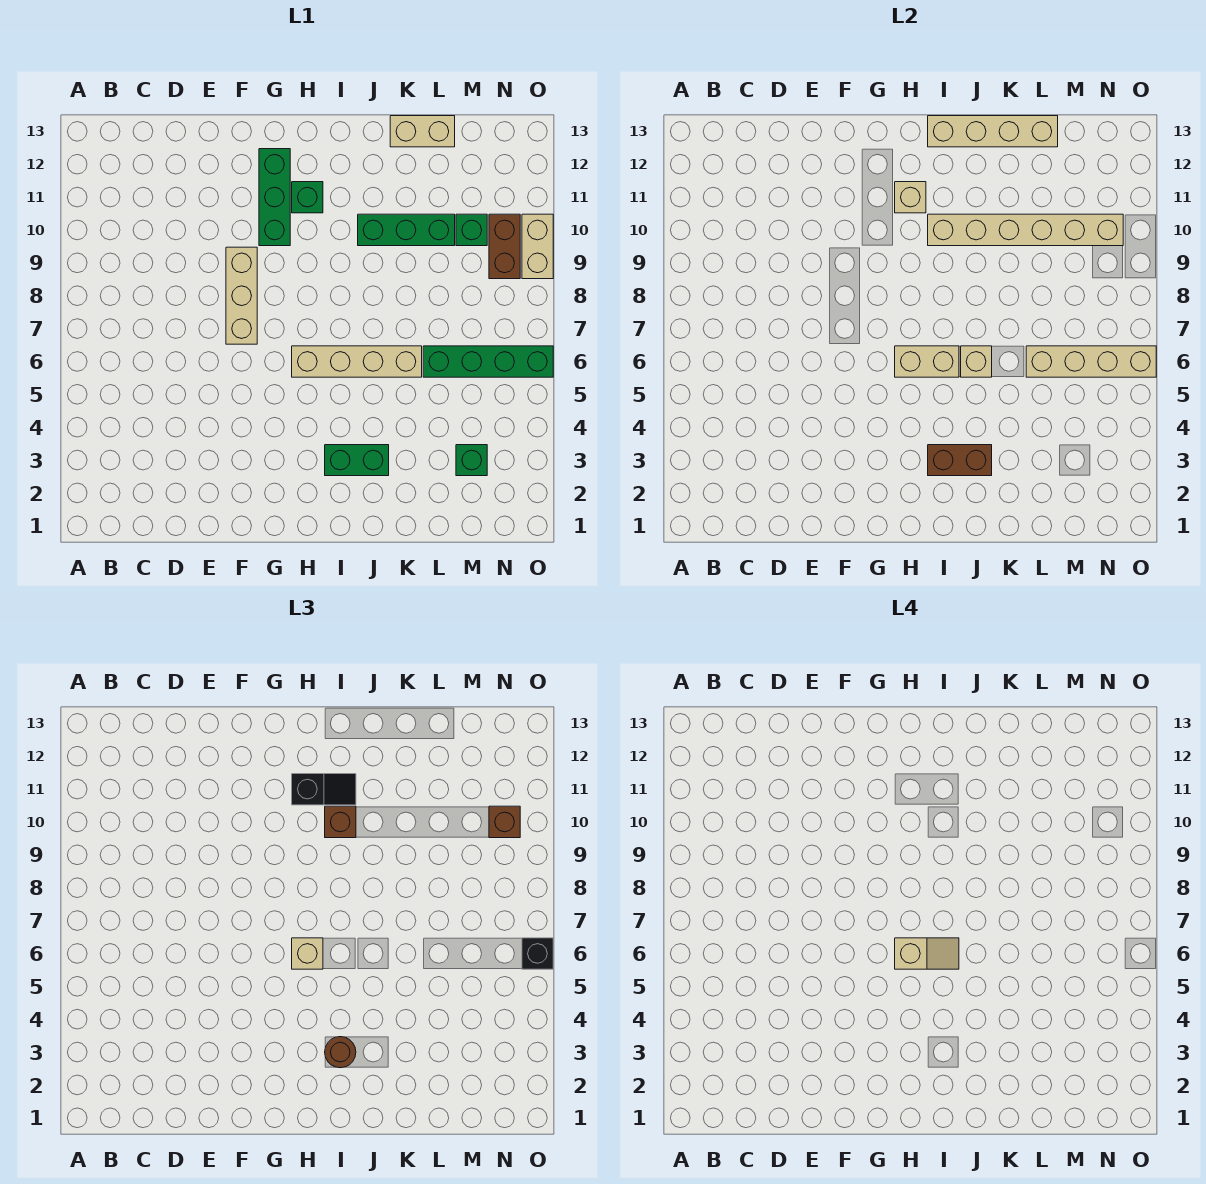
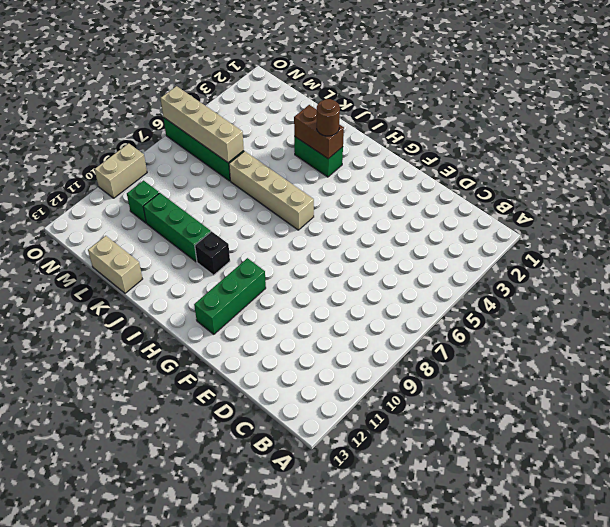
black brick I10 level 1 -> black brick O6 level 3
none -> tan brick F7:F9 level 1
none -> green brick H11 level 1
none -> green brick M3 level 1

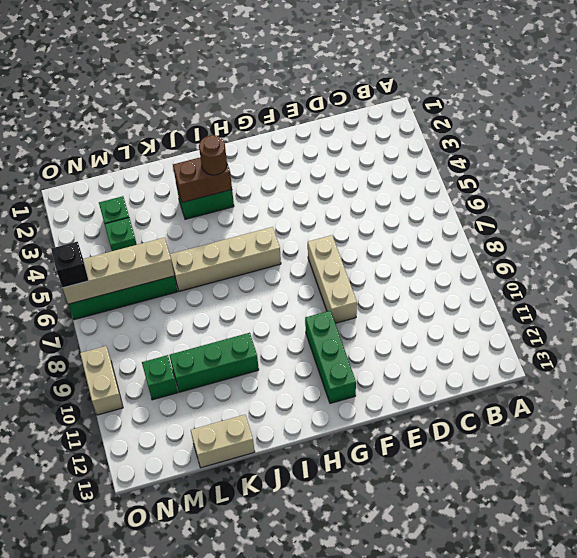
green brick M4 level 1 -> green brick H11 level 1
none -> brown brick N9:N10 level 1
none -> tan brick H6:I6 level 2
none -> tan brick H11 level 2

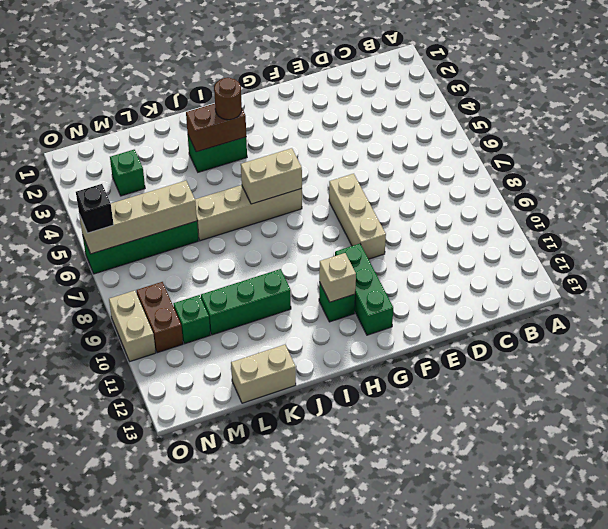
none -> tan brick I10:N10 level 2
none -> tan brick I13:L13 level 2
none -> tan brick J6 level 2

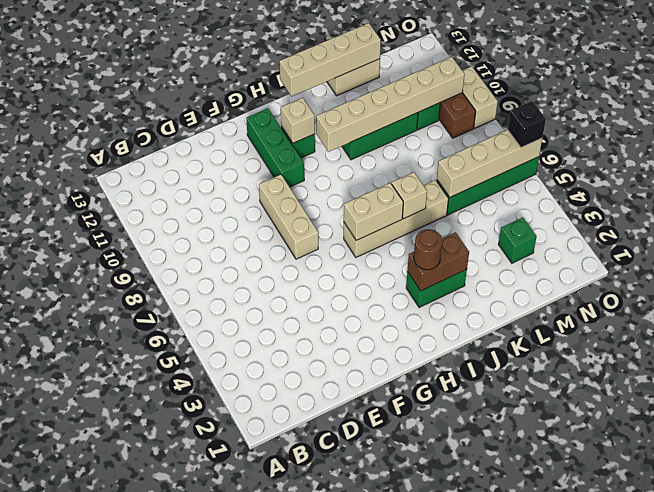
none -> tan brick H6 level 3
none -> black slope H11:I11 level 3 top H
none -> brown brick I10 level 3

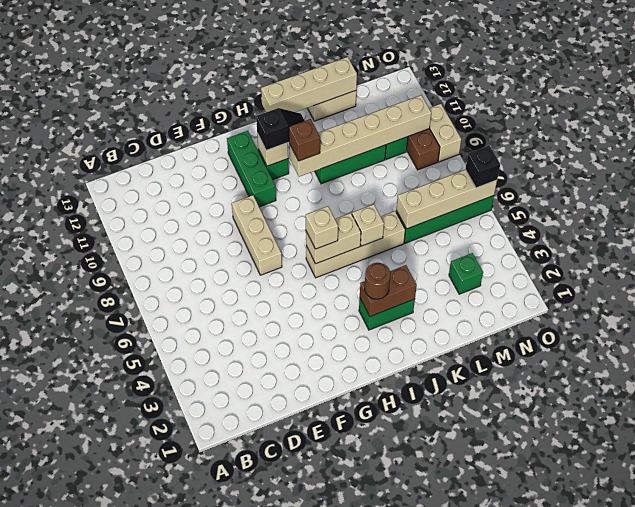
none -> brown brick N10 level 3
none -> tan slope H6:I6 level 4 top H

